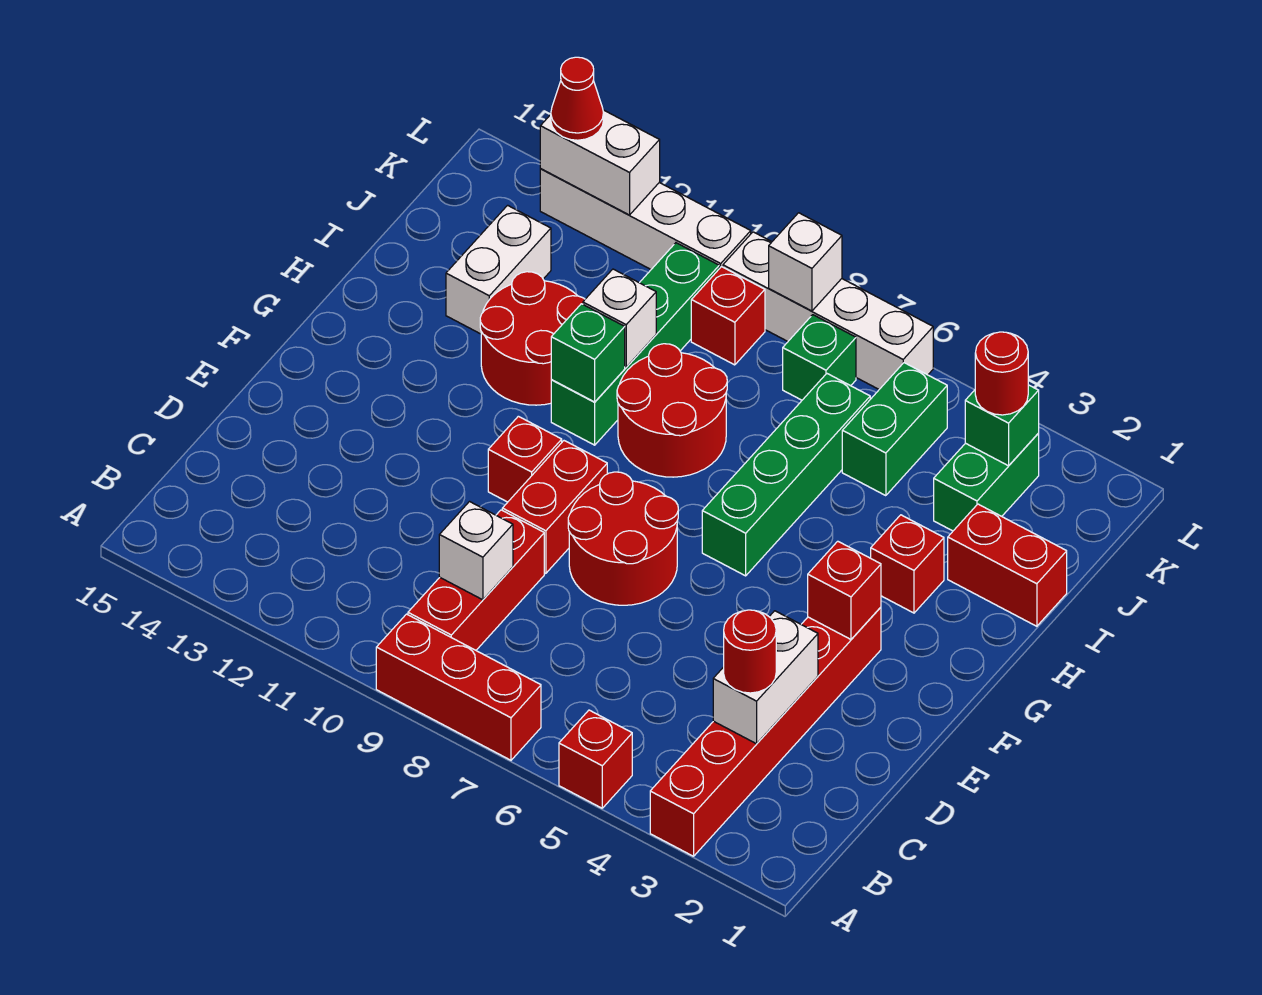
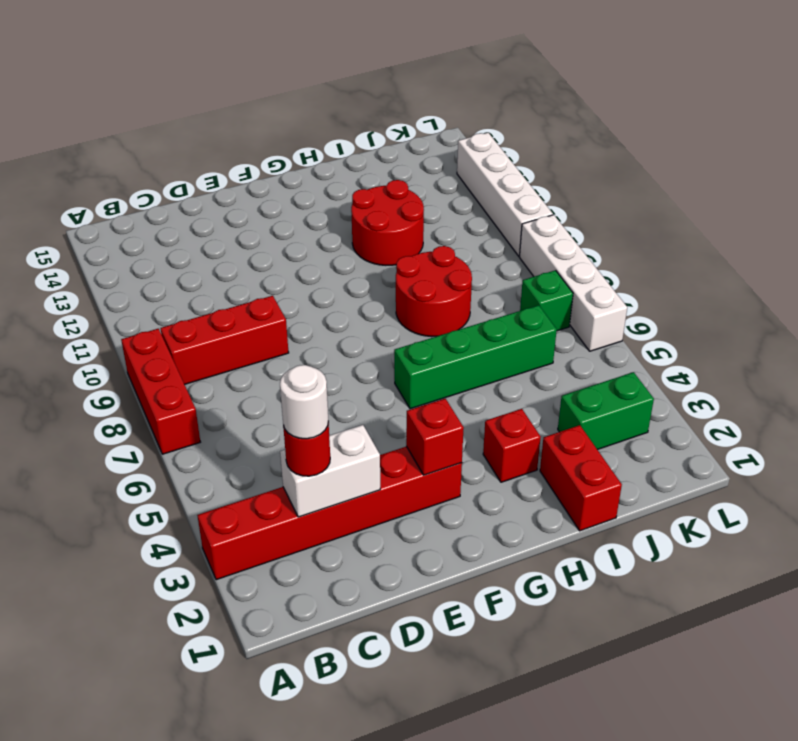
white round brick C3 level 4 -> none
none -> red brick A5 level 1
none -> red round brick E7:F8 level 1
none -> red brick E9:F9 level 1
none -> red brick F10 level 1

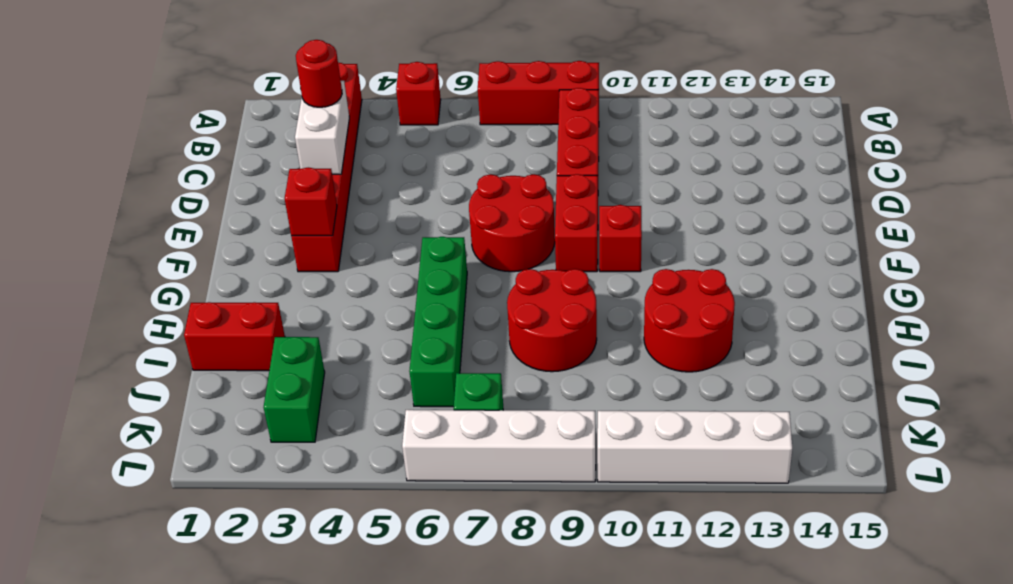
none -> red brick H3 level 1
none -> green brick H10:K10 level 1
none -> white brick I13:J13 level 1
none -> green brick J5:K5 level 1

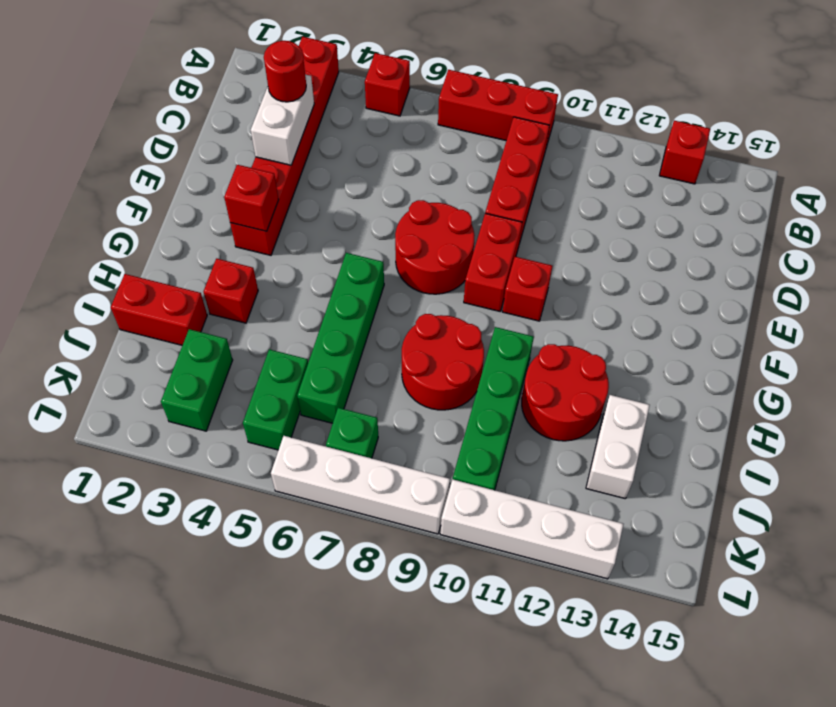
red brick A13 level 1 -> red brick K9 level 1
none -> white brick C9 level 2
none -> green brick H10 level 2
none -> white brick I10 level 2
none -> green brick K3 level 2

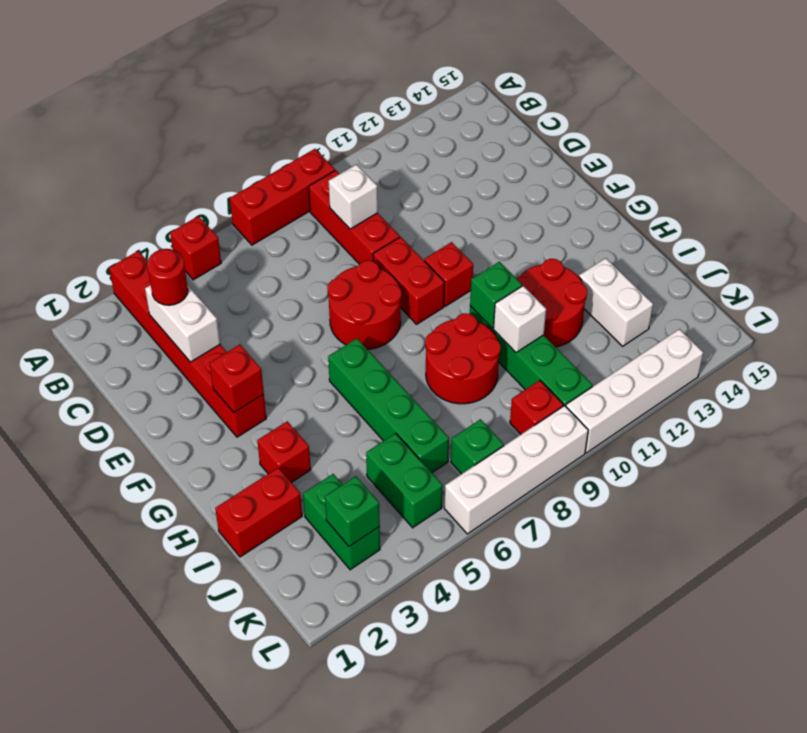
none -> white brick L8 level 2
none -> white brick L12:L13 level 2
none -> red round brick K3 level 3
none -> red cone L13 level 3

